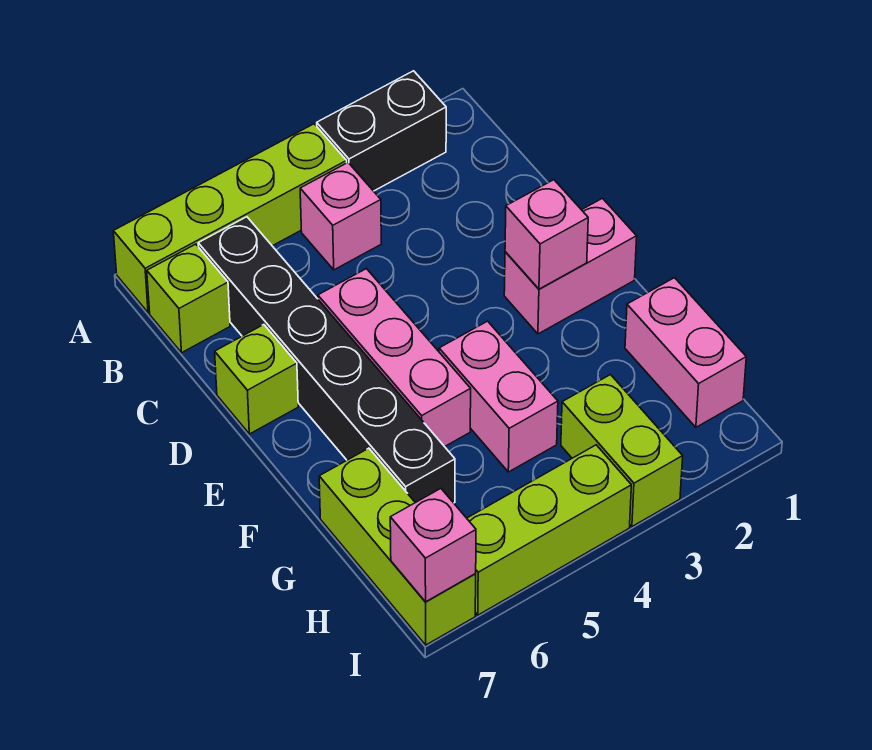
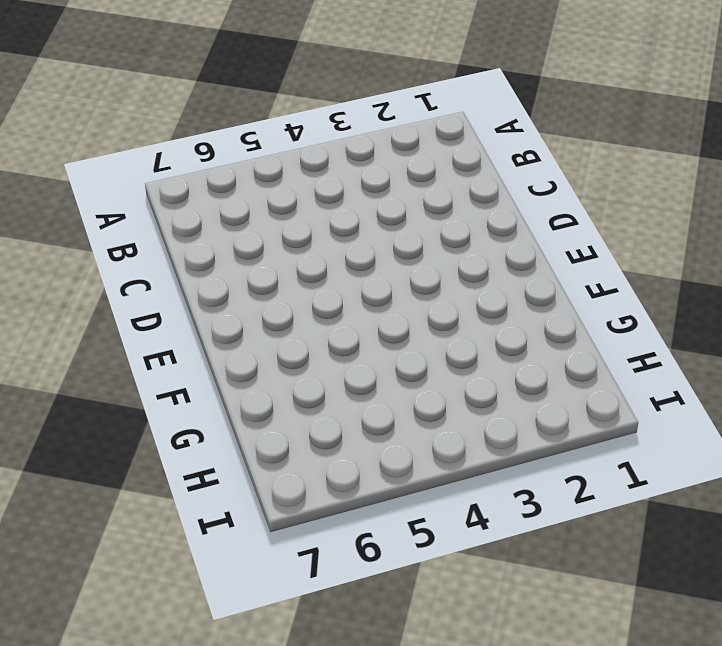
none -> black brick A2:A3 level 1
none -> lime brick A4:A7 level 1
none -> pink brick B4 level 1

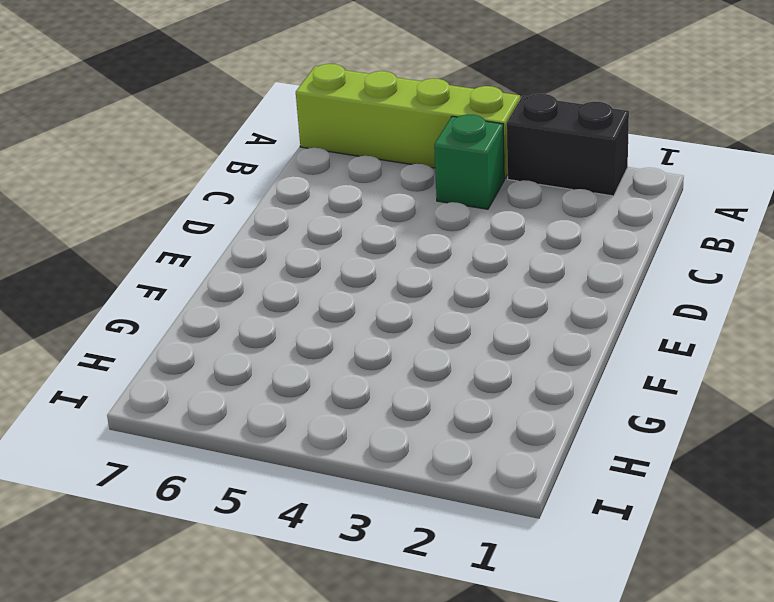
green brick B4 level 1 -> pink brick B4 level 1
none -> black brick B6:G6 level 1
none -> lime brick B7 level 1
none -> pink brick D5:F5 level 1

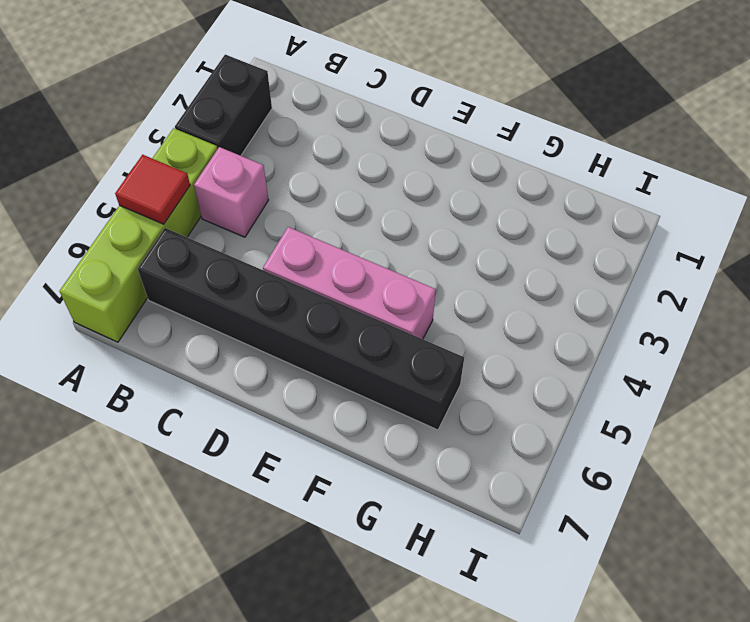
red tile A5 level 2 -> none
none -> lime brick B7 level 1
none -> lime brick D7 level 1
none -> pink brick E1:E2 level 1

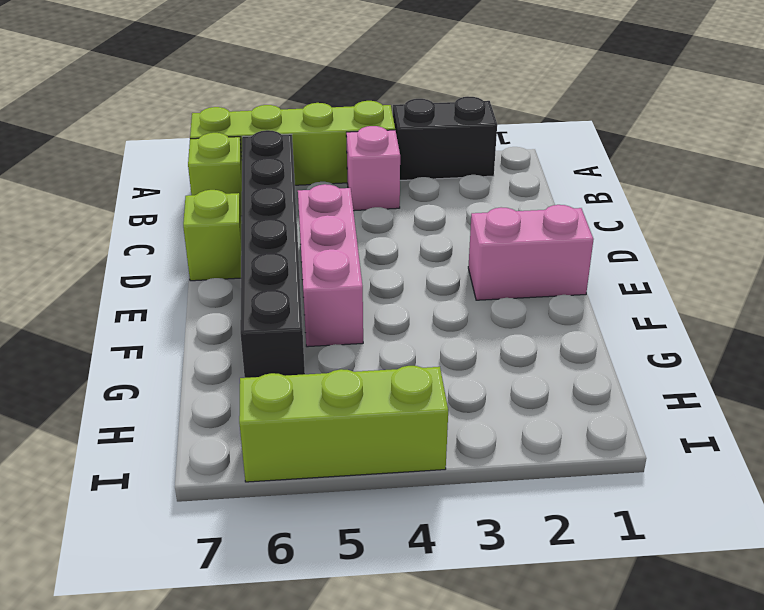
none -> pink brick F4:G4 level 1
none -> pink brick G1:H1 level 1
none -> lime brick G7:I7 level 1

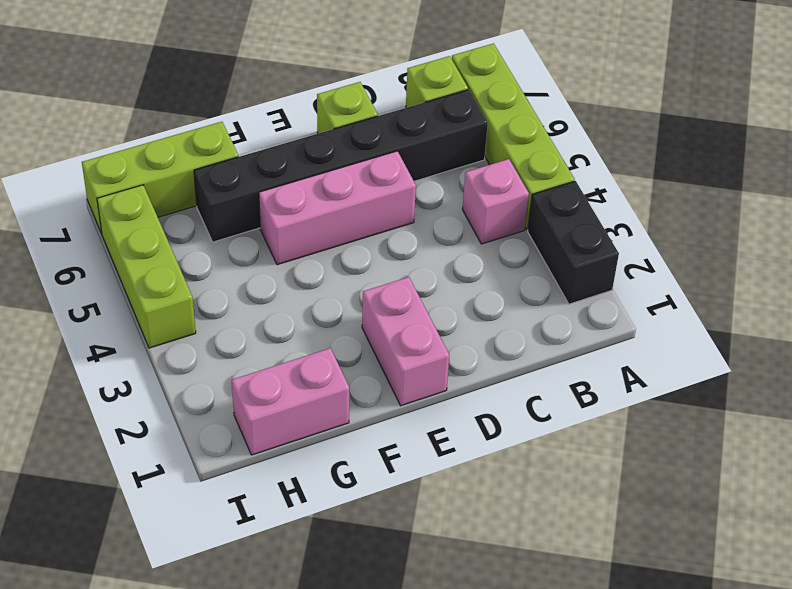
none -> pink brick F4:G4 level 1
none -> lime brick H3:I3 level 1
none -> pink brick E2 level 2

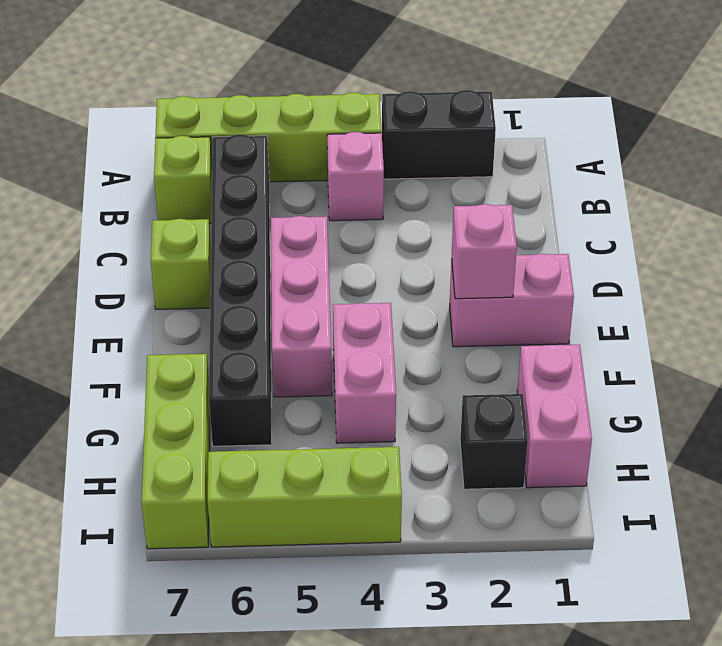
black brick H2 level 1 -> none
none -> lime brick H3:I3 level 1
none -> pink brick I7 level 2

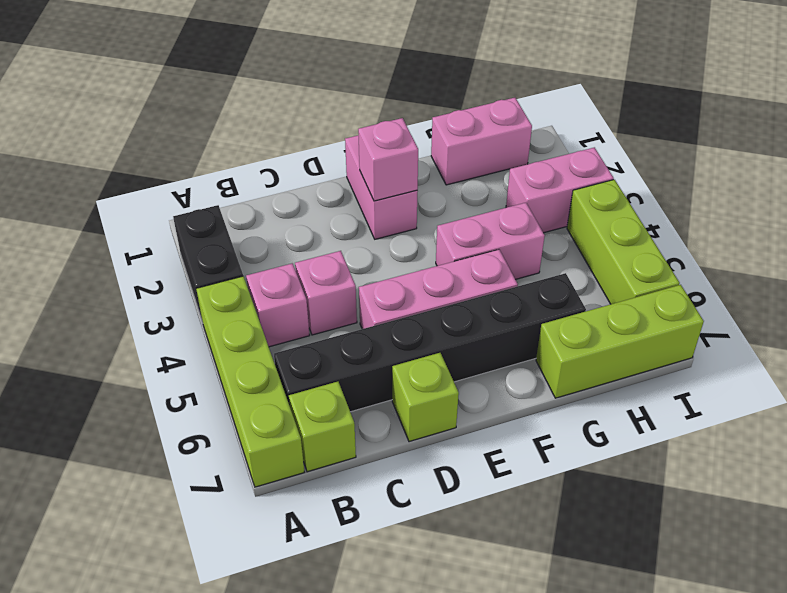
pink brick C4 level 1 -> pink brick I7 level 2
pink brick H3:I3 level 1 -> lime brick H3:I3 level 1

